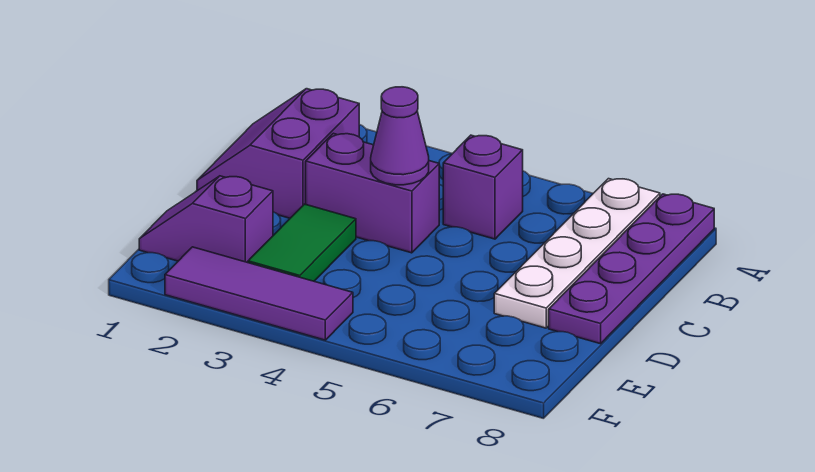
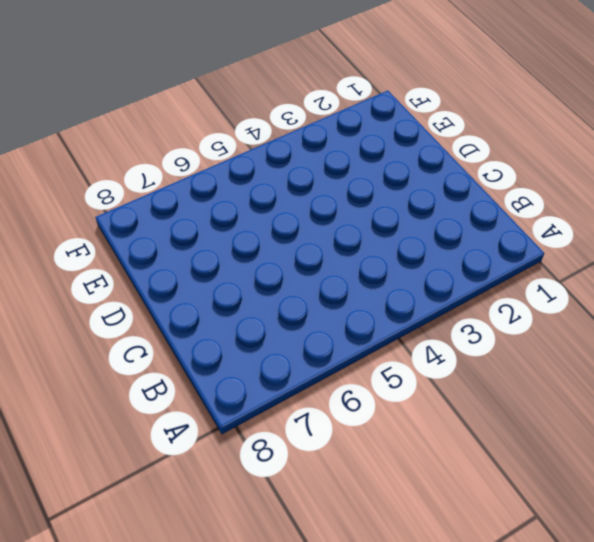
none -> white plate A7:D7 level 1
none -> purple plate A8:D8 level 1

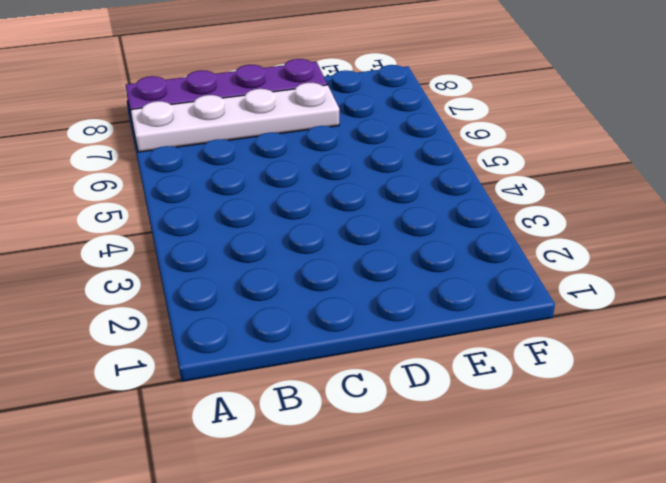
none -> purple slope B1:C2 level 1 top 2
none -> purple brick B5 level 1

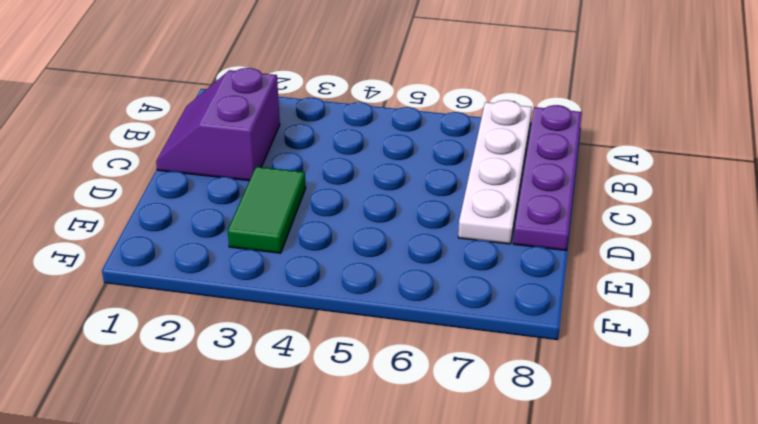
none -> purple brick B5 level 1
none -> purple brick C3:C4 level 1

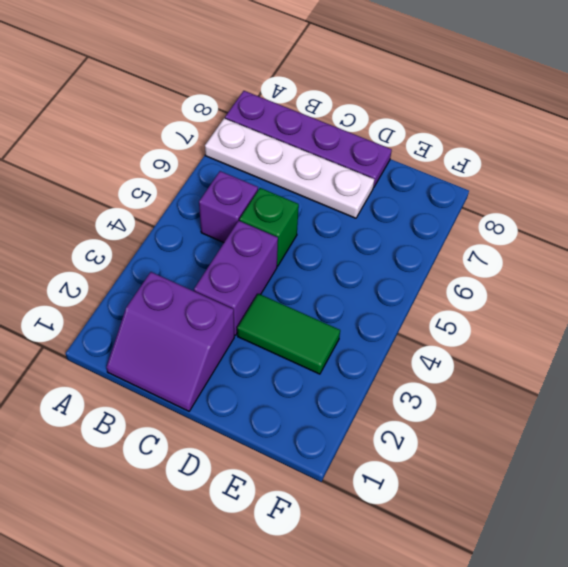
green brick C5 level 1 -> none
none -> purple slope E1:E2 level 1 top 2
none -> purple tile F2:F4 level 1

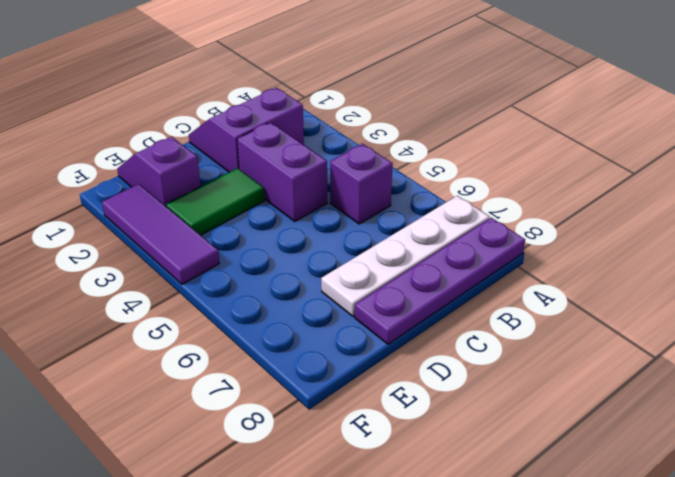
none -> purple cone C4 level 2

